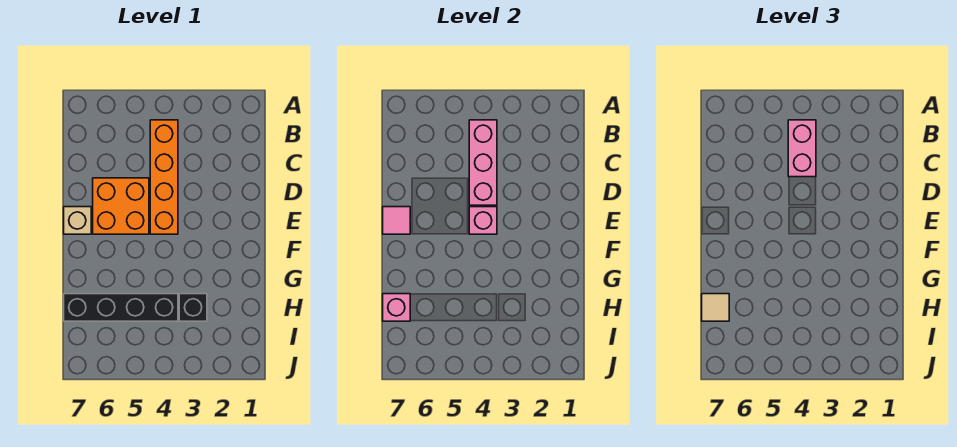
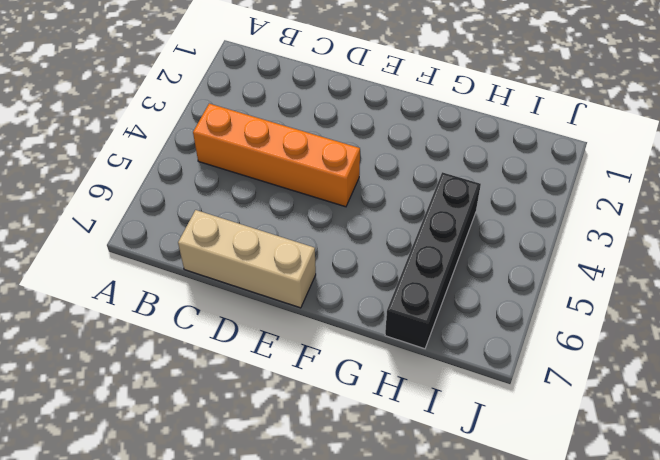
tan brick C7:E7 level 1 -> tan brick E7 level 1
none -> orange brick D5:E6 level 1
none -> black brick H3 level 1

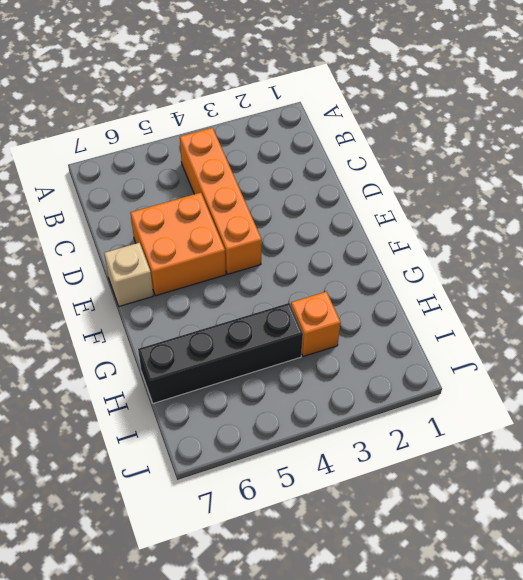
orange brick H3 level 1 -> black brick H3 level 1
none -> pink brick B4:D4 level 2
none -> pink brick E4 level 2

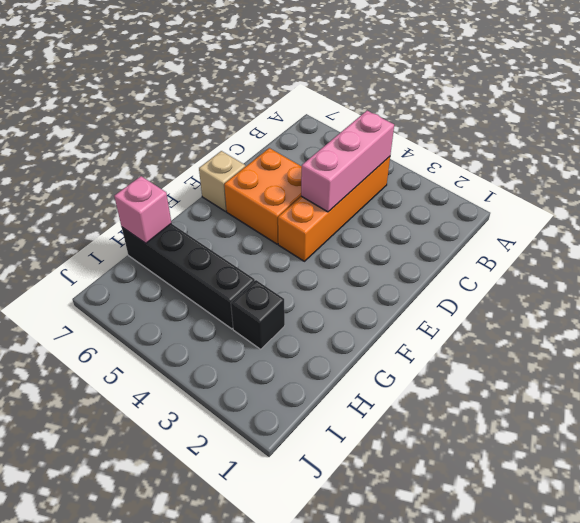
none -> pink brick E4 level 2
none -> pink tile E7 level 2

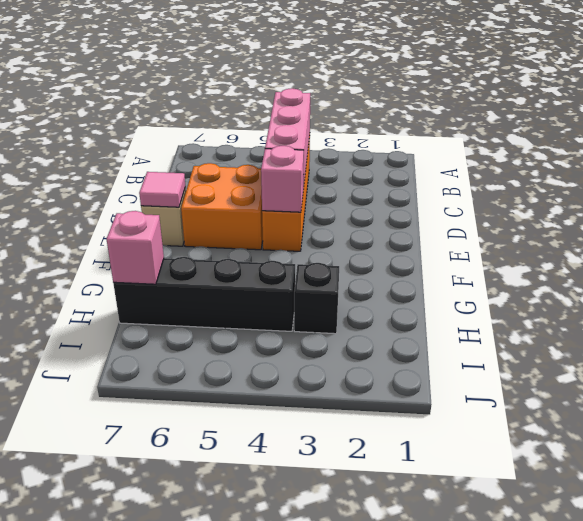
none -> pink brick B4:C4 level 3
none -> tan tile H7 level 3

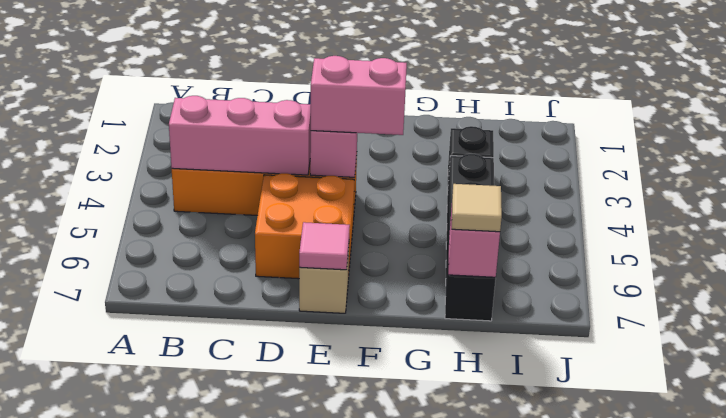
pink brick E4:F4 level 3 -> pink brick B4:C4 level 3

